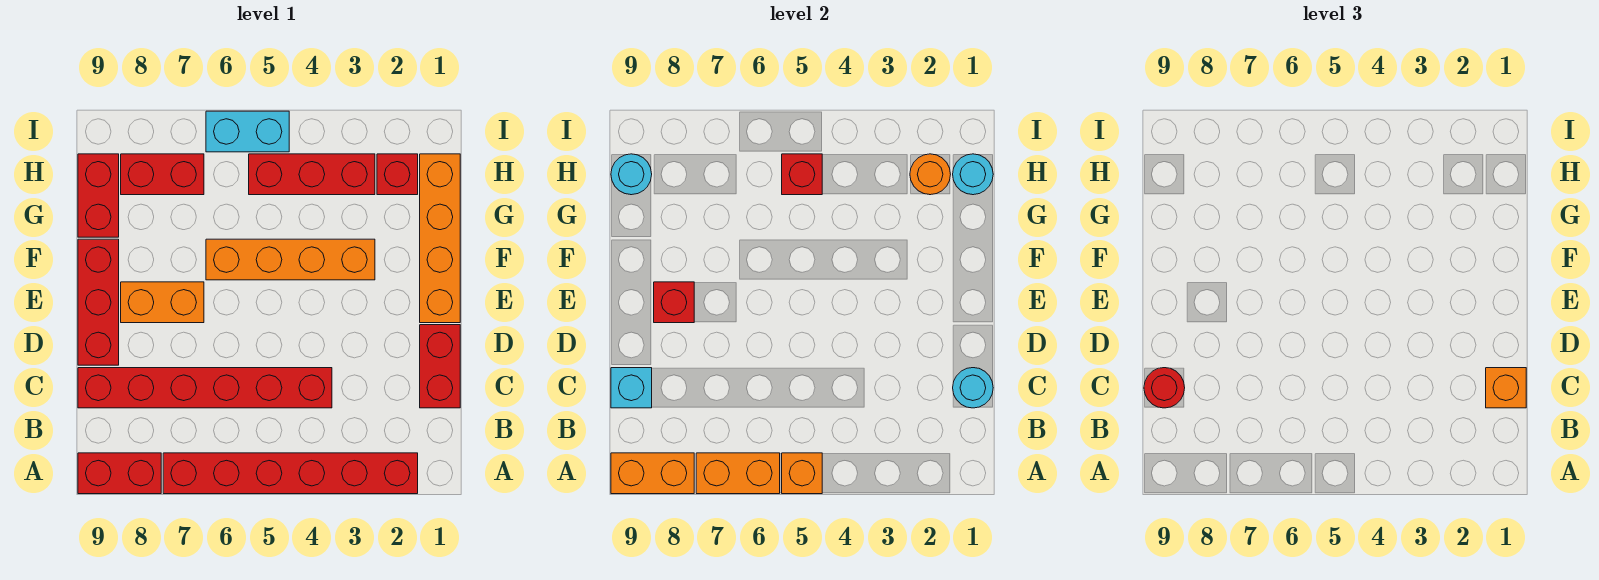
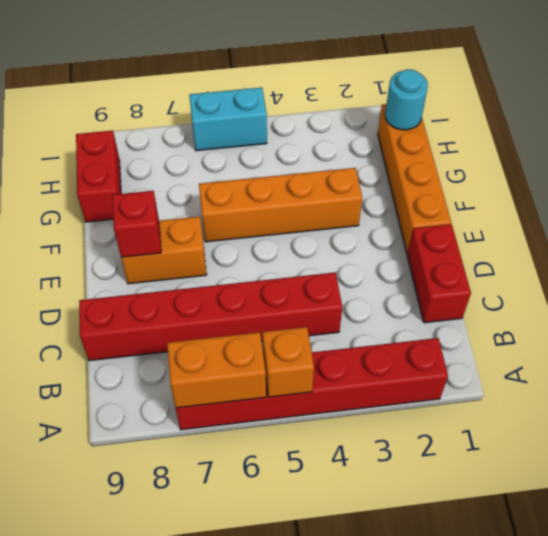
none -> red brick A8:A9 level 1
none -> red brick D9:F9 level 1
none -> red brick H2 level 1

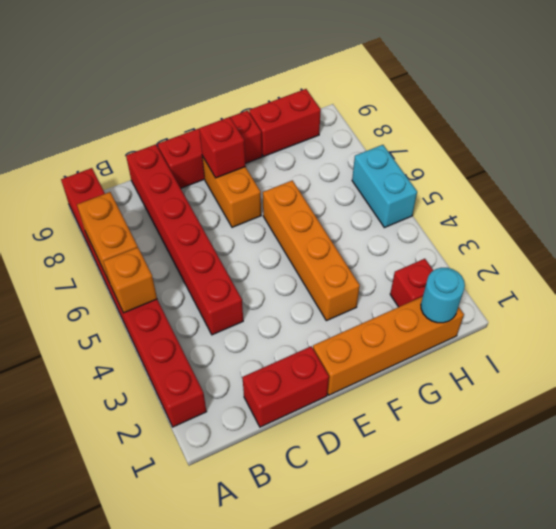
none -> red brick H3:H5 level 1
none -> red brick H7:H8 level 1
none -> orange brick A8:A9 level 2

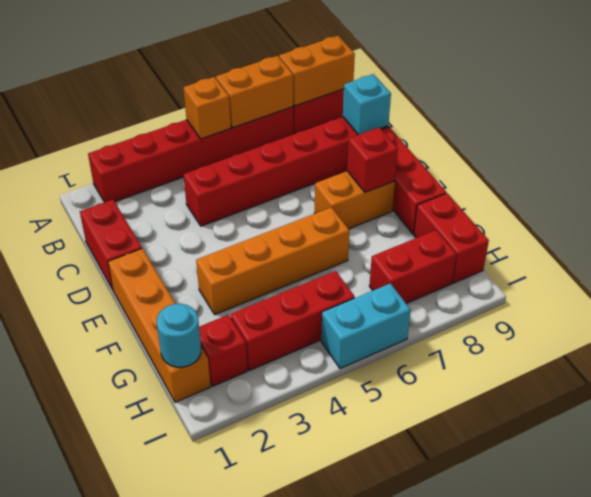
none -> cyan round brick C1 level 2
none -> orange round brick H2 level 2
none -> red brick H5 level 2

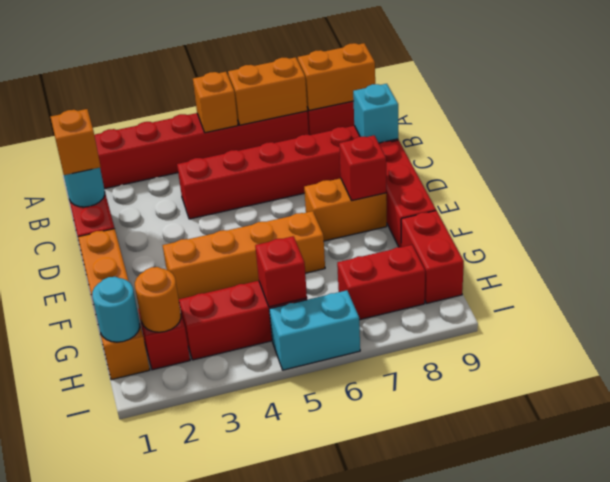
none -> cyan round brick H9 level 2
none -> red round brick C9 level 3

